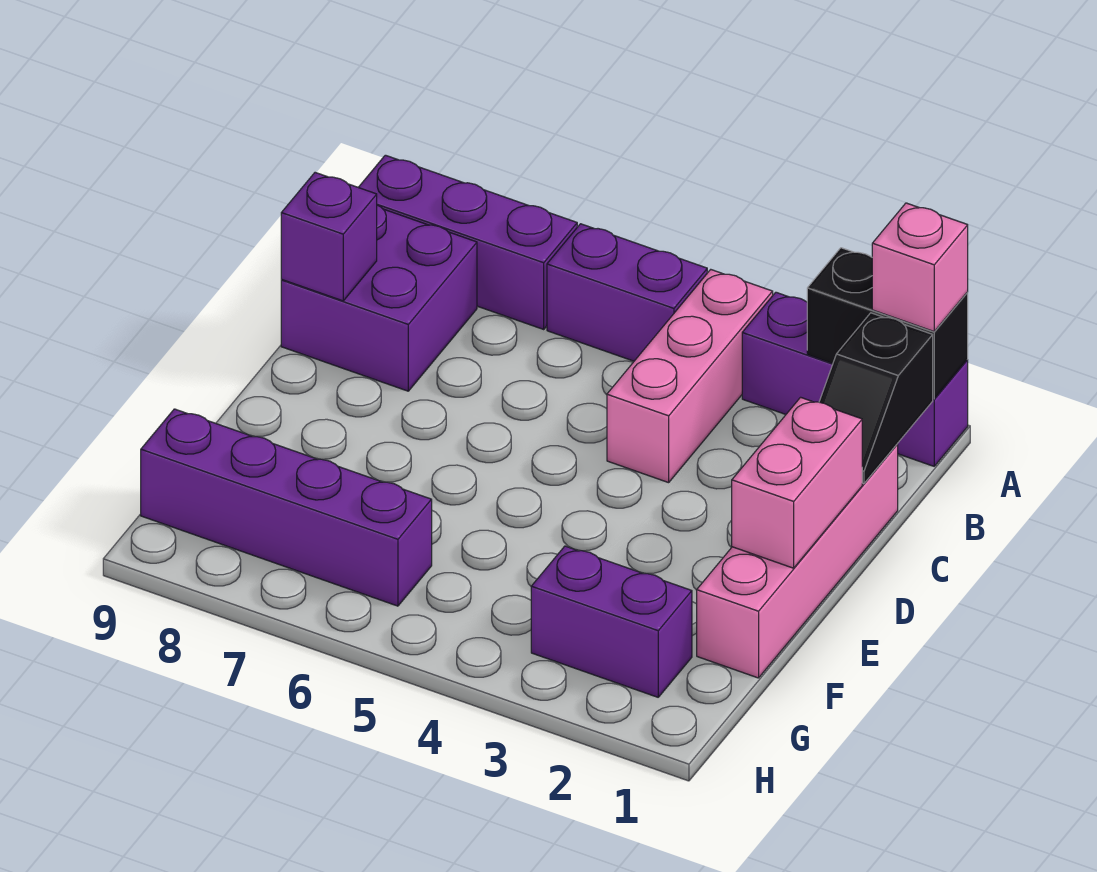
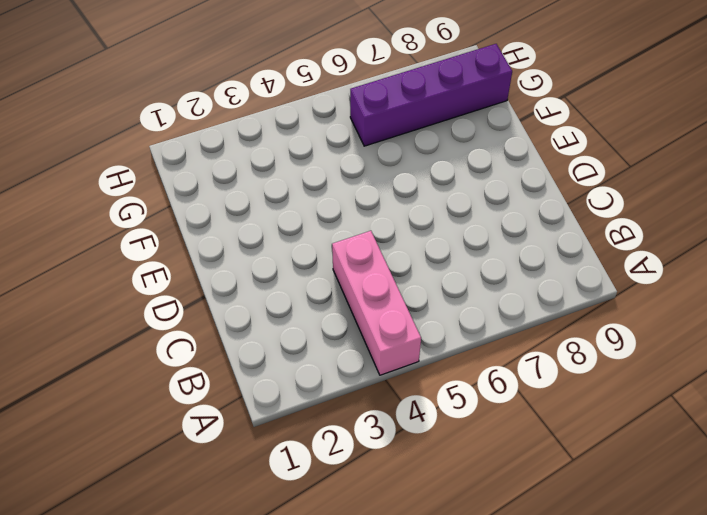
none -> purple brick A1:A3 level 1
none -> purple brick A5:A6 level 1
none -> purple brick A7:A9 level 1

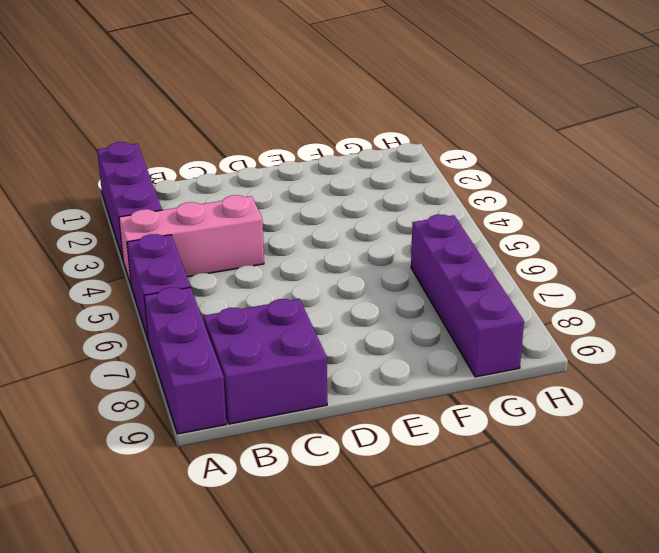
none -> pink brick C1:F1 level 1
none -> purple brick G2:G3 level 1
none -> black brick A1:A2 level 2

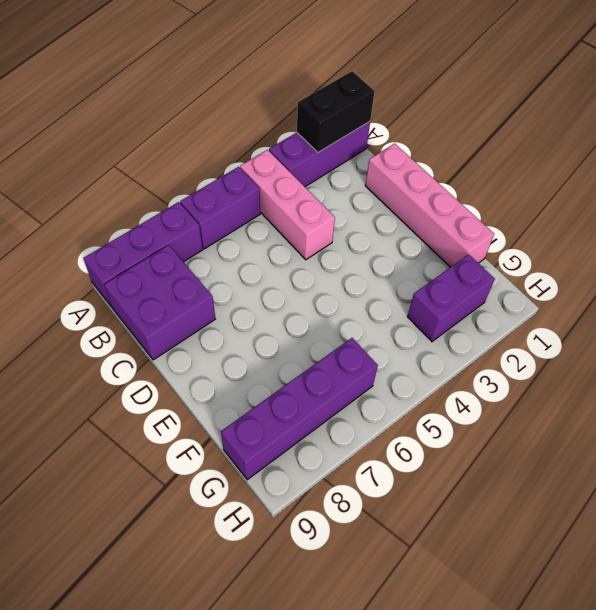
none -> black slope B1:C1 level 2 top B
none -> purple brick C9 level 2
none -> pink brick D1:E1 level 2

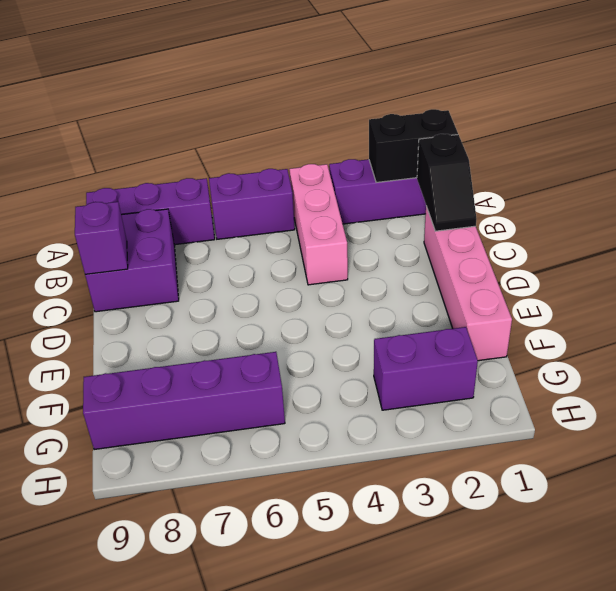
none -> pink brick D1:E1 level 2
none -> pink brick A1 level 3

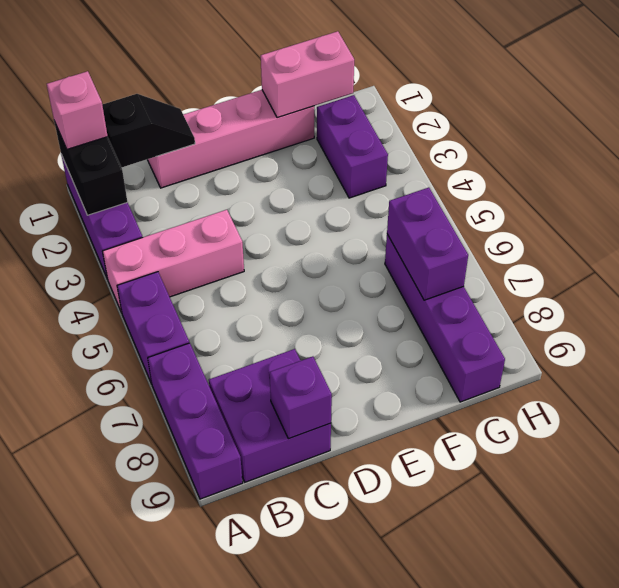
pink brick F1:G1 level 2 -> pink brick D1:E1 level 2
purple brick G6:G7 level 2 -> none

